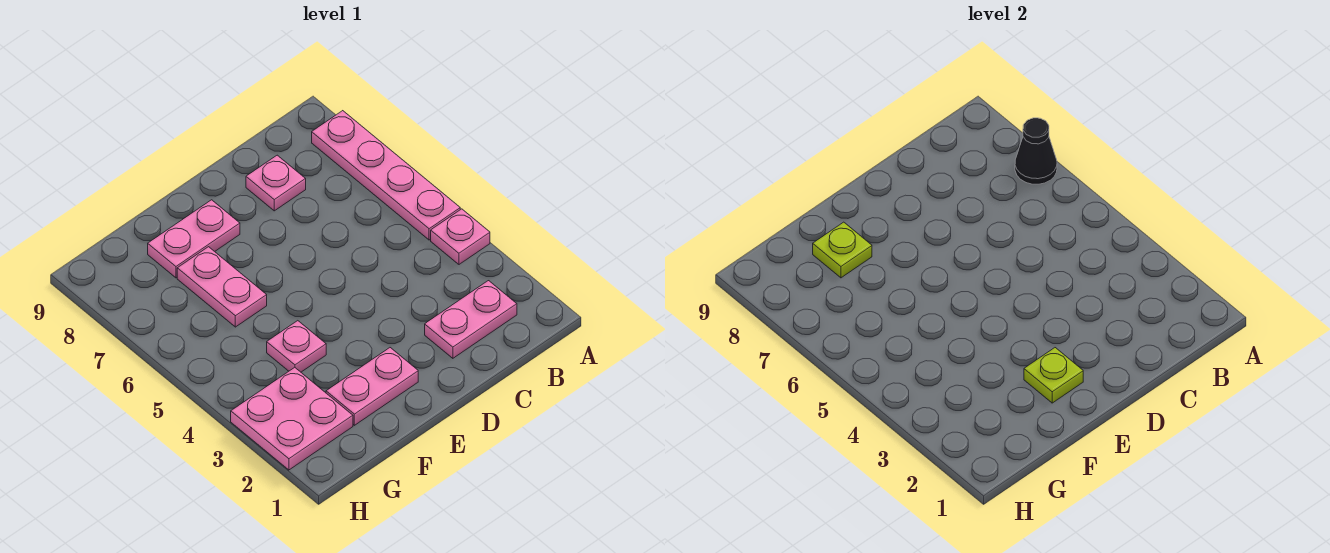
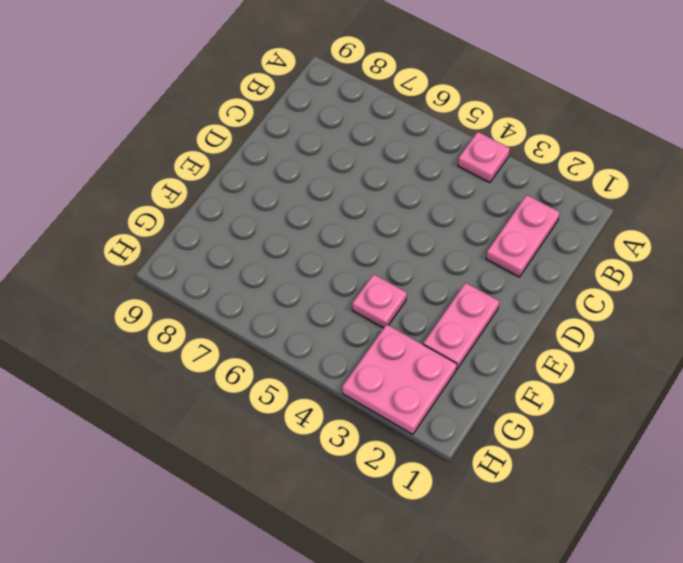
none -> pink plate A5:A8 level 1
none -> pink plate C8 level 1
none -> pink plate E8:F8 level 1

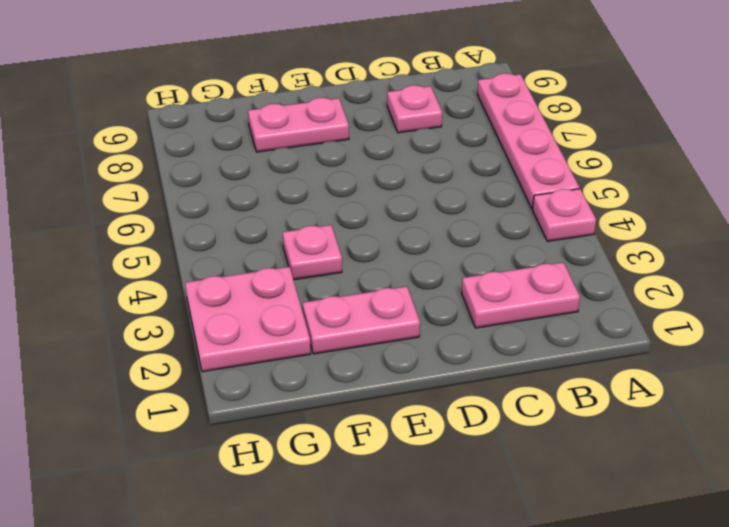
none -> pink plate F6:F7 level 1
none -> black cone A7 level 2
none -> lime plate E2 level 2

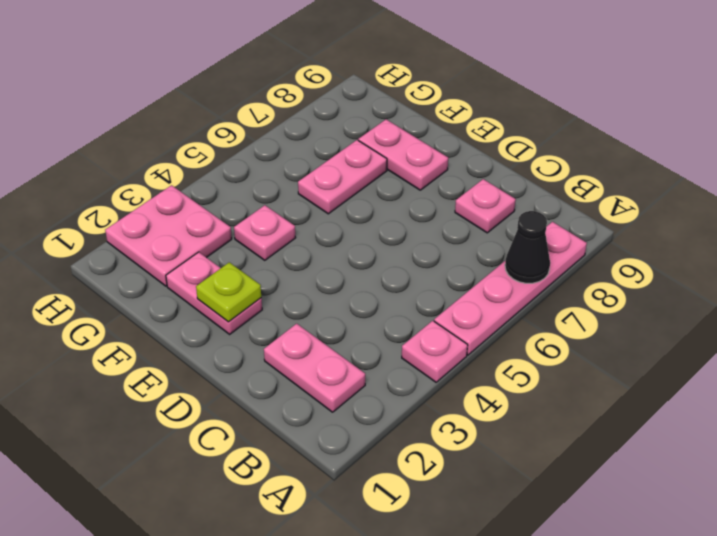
none -> lime plate F8 level 2

